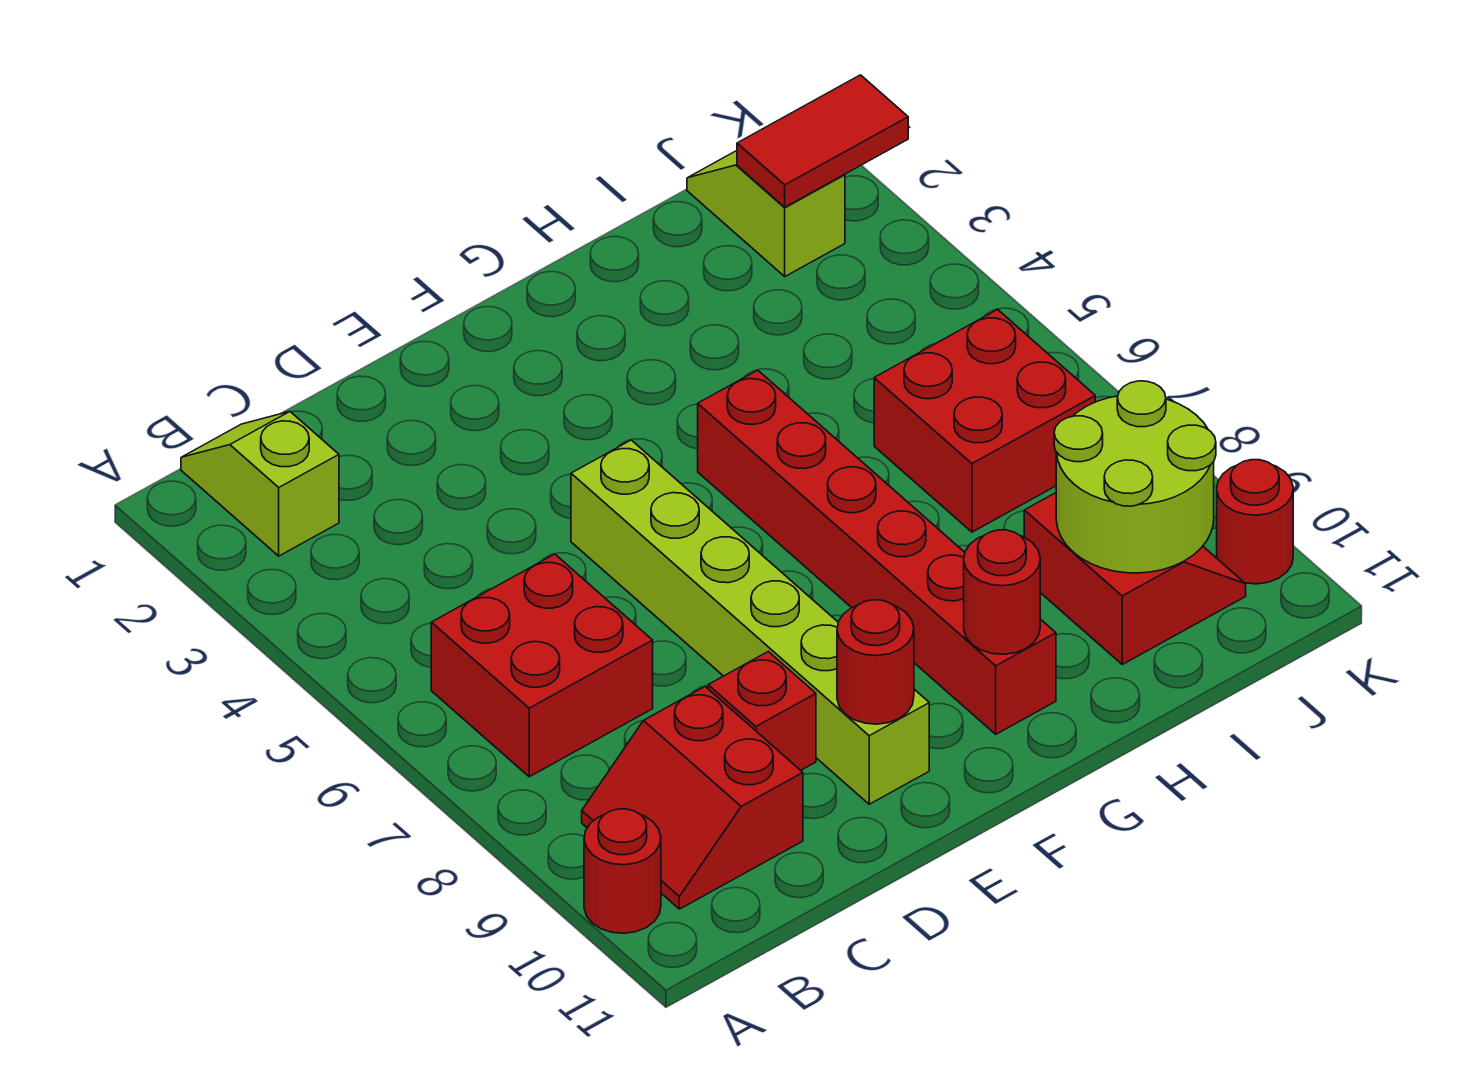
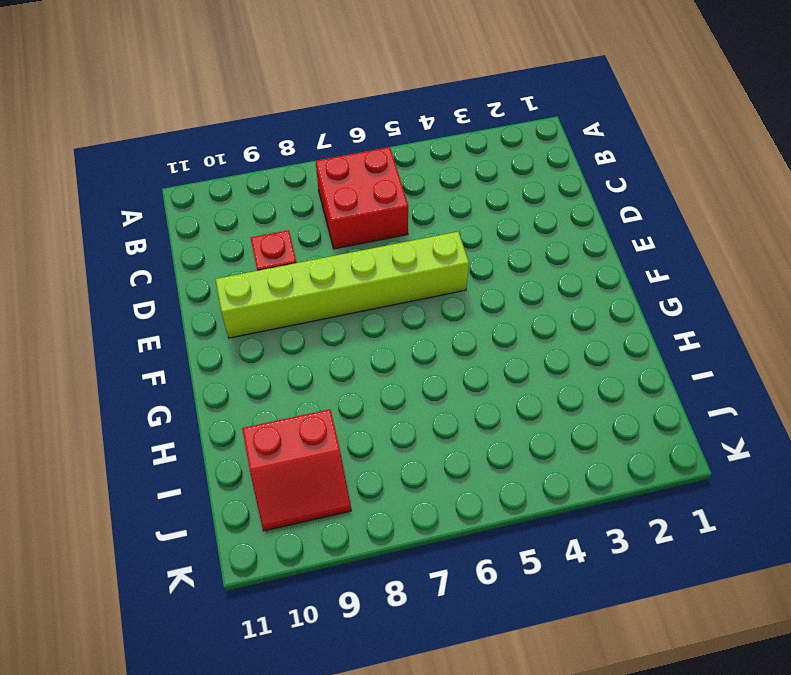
none -> red round brick A10 level 1
none -> lime slope B1:B2 level 1 top 2
none -> red slope B9:C10 level 1 top C

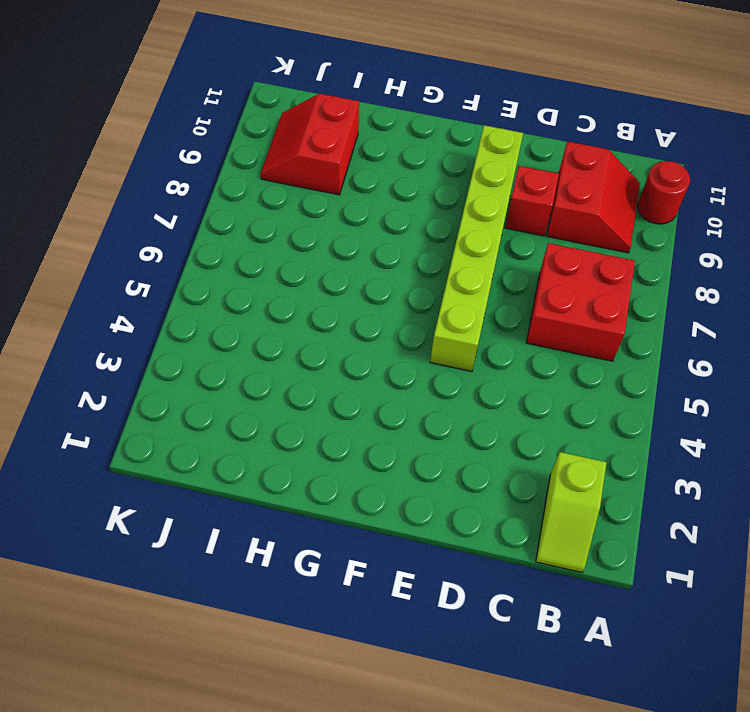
none -> red brick G5:G10 level 1
none -> red brick I6:J7 level 1
none -> lime slope J1:J2 level 1 top 2

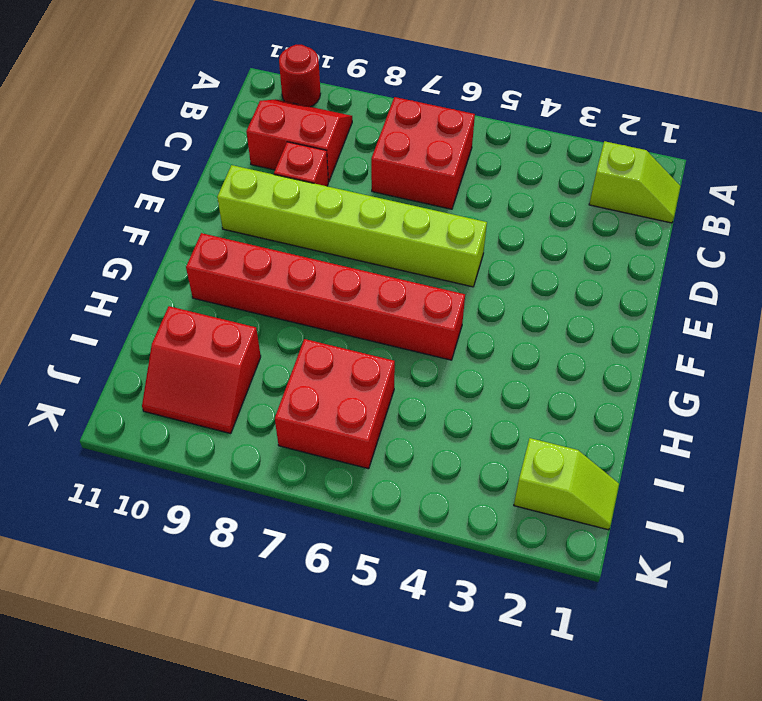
none -> red round brick K10 level 1
none -> red round brick E10 level 2
none -> red round brick G10 level 2

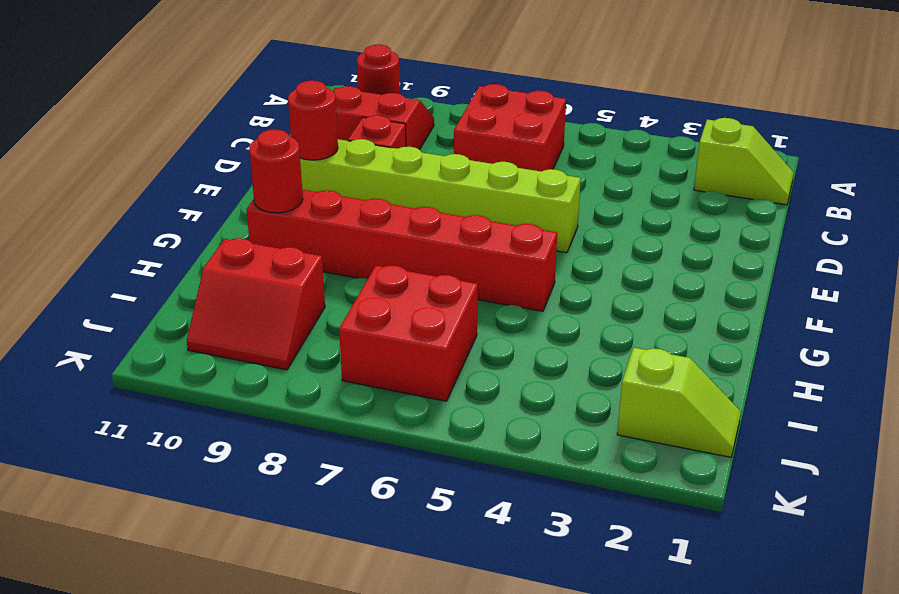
none -> red round brick K10 level 1
none -> lime round brick I9:J10 level 2
none -> red tile J2:K2 level 2

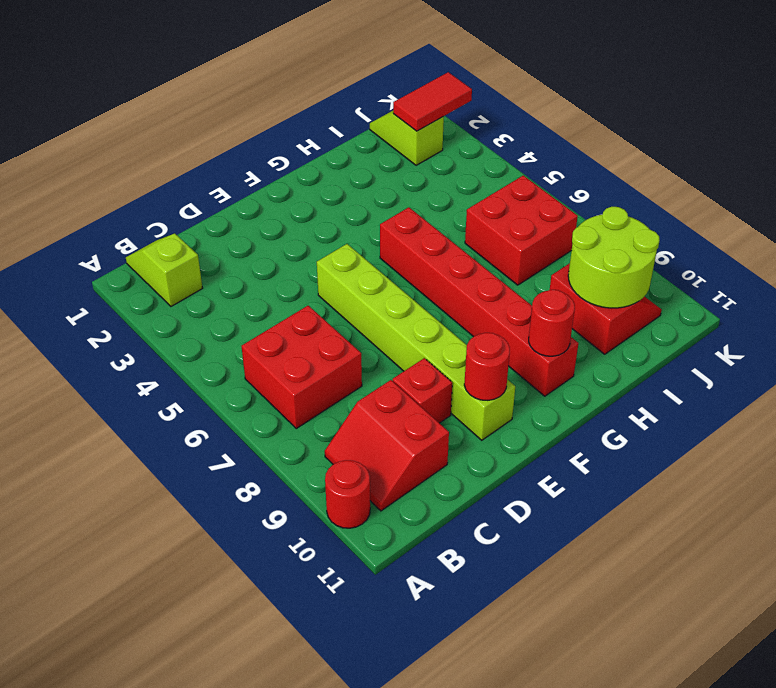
none -> red round brick K10 level 1

